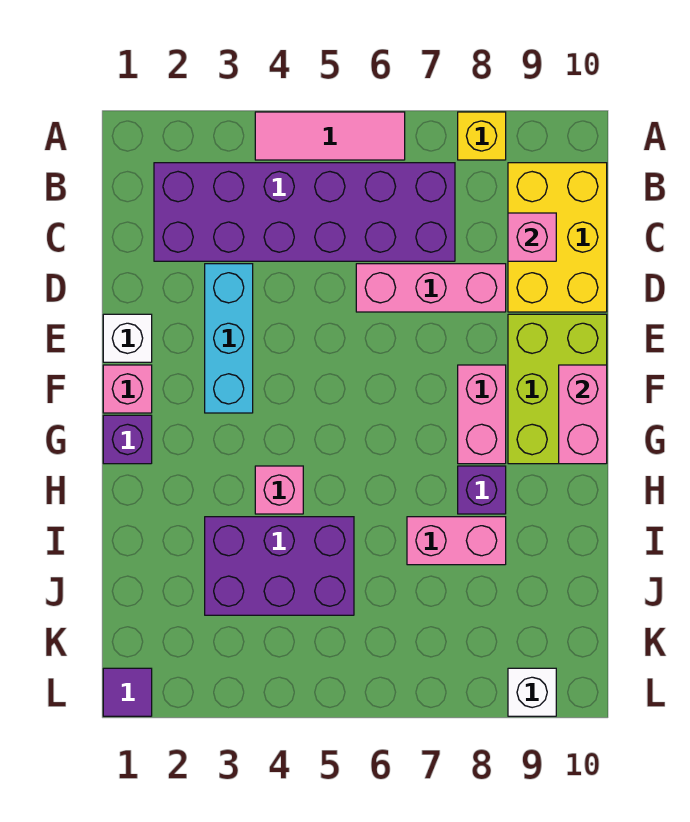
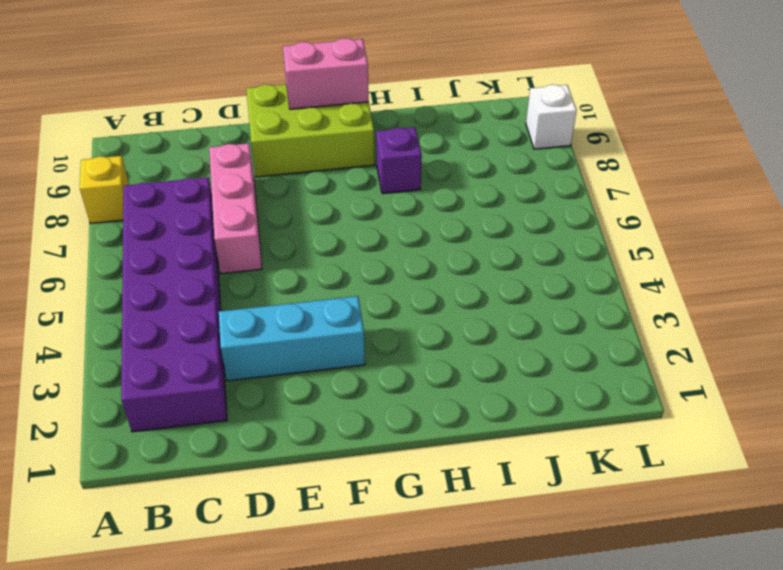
none -> pink tile A4:A6 level 1
none -> yellow brick B9:D10 level 1
none -> white brick E1 level 1

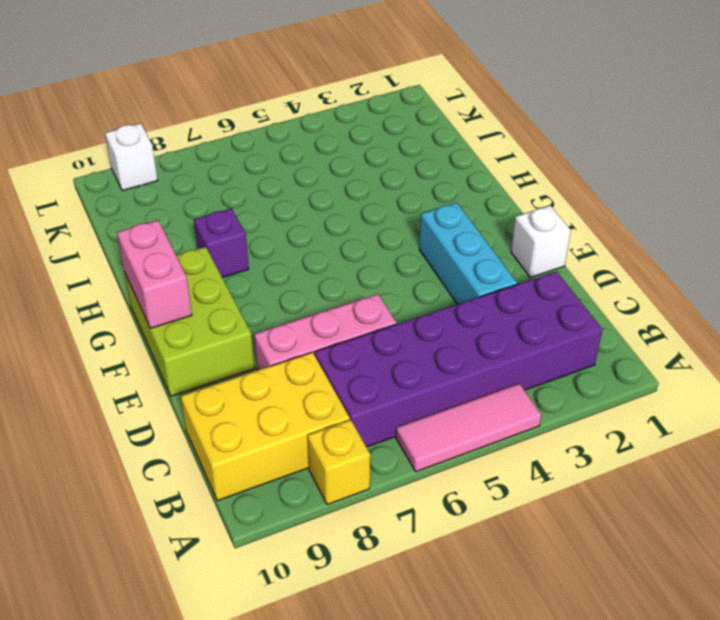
yellow brick B8:C10 level 1 -> yellow brick B9:D10 level 1
none -> pink brick F1 level 1
none -> pink brick F8:G8 level 1
none -> purple brick G1 level 1

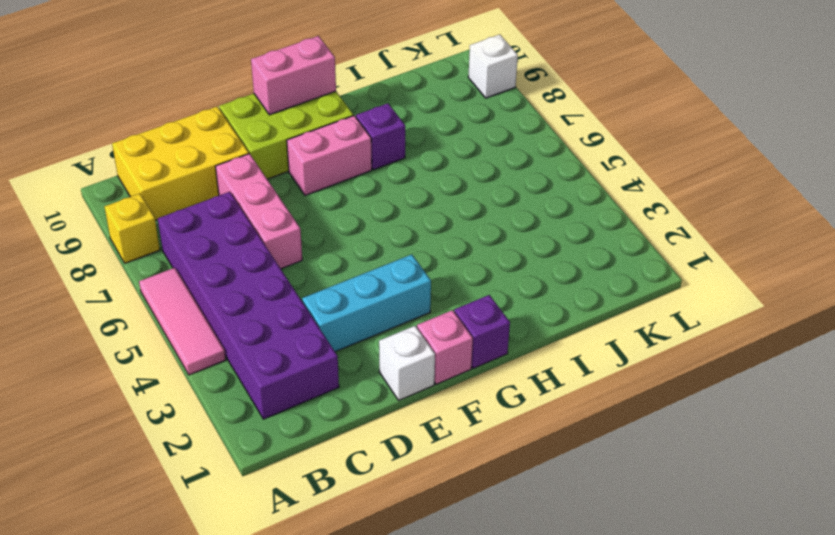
none -> pink brick H4 level 1
none -> purple brick I3:J5 level 1
none -> pink brick I7:I8 level 1

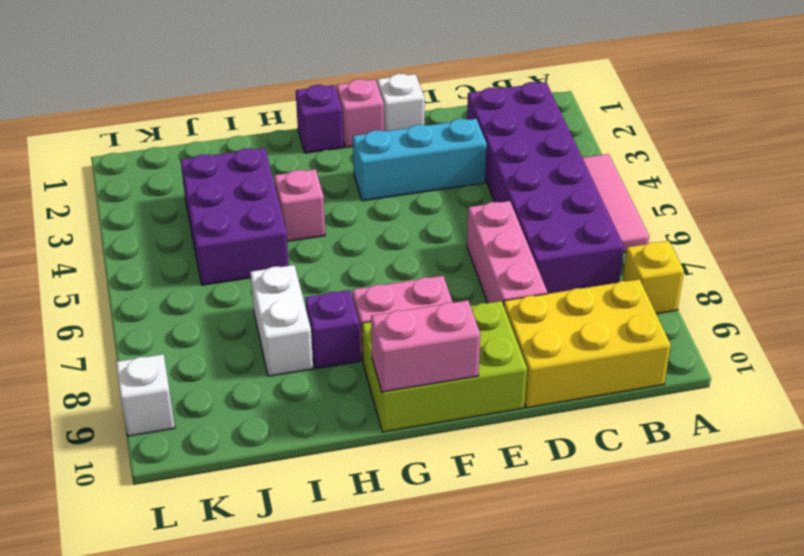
white brick I7:I8 level 1 -> pink brick I7:I8 level 1
none -> purple tile L1 level 1
none -> pink brick C9 level 2

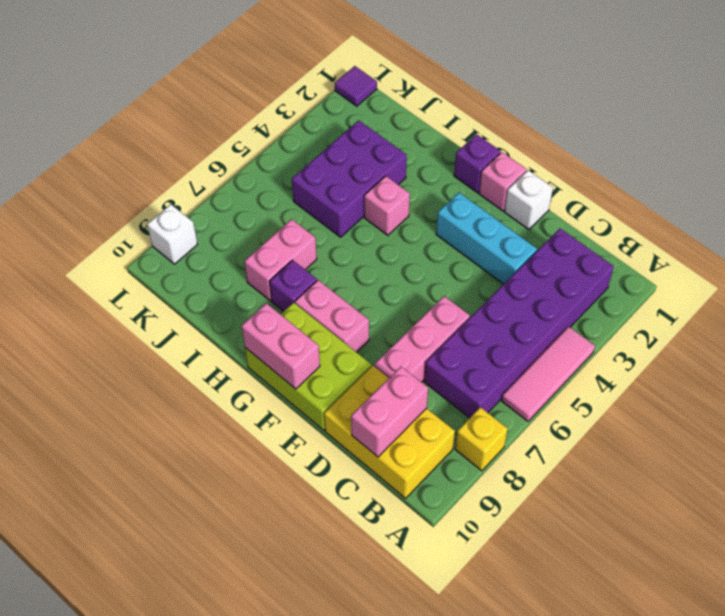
pink brick C9:C10 level 2 -> pink brick C9 level 2

